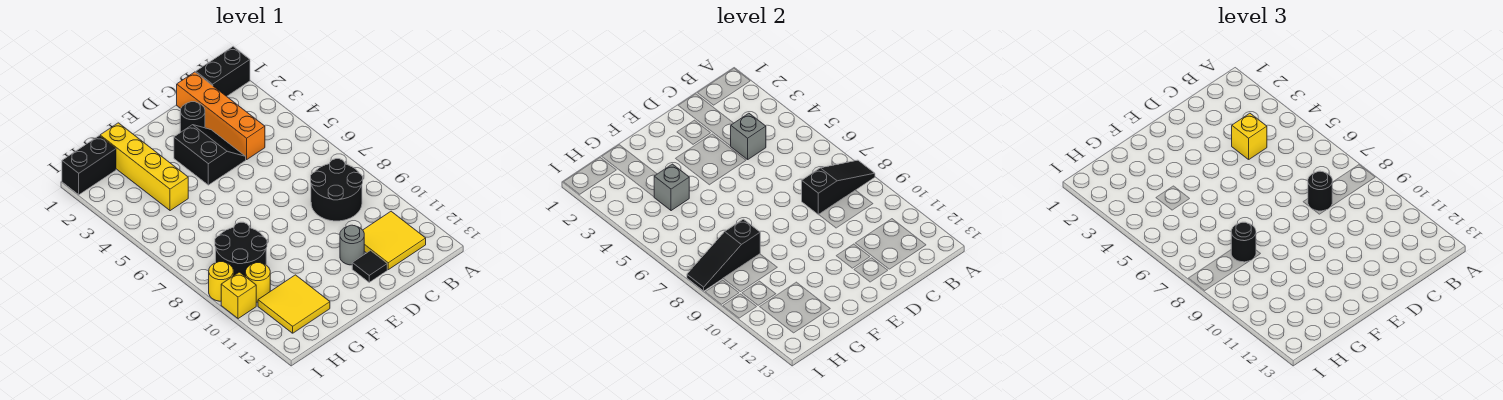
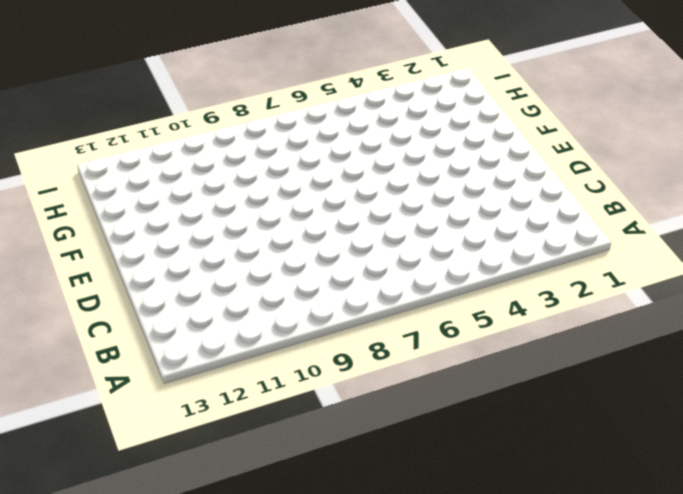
none -> black brick A1:B1 level 1
none -> black round brick B8:C9 level 1
none -> yellow tile B11:C12 level 1

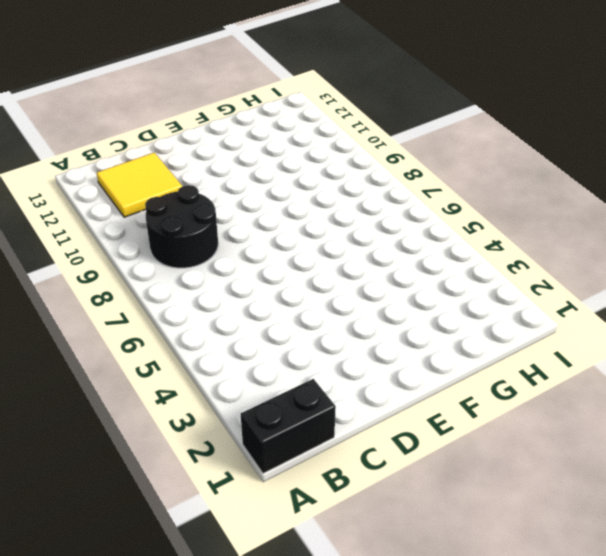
none -> orange brick C1:C4 level 1
none -> black round brick D2 level 1
none -> black slope D3:E4 level 1 top E

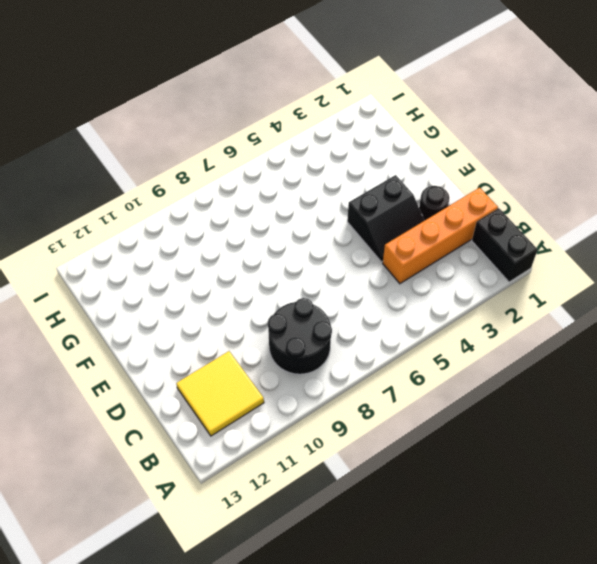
none -> grey round brick D11 level 1
none -> black tile D12 level 1
none -> yellow brick G1:G4 level 1

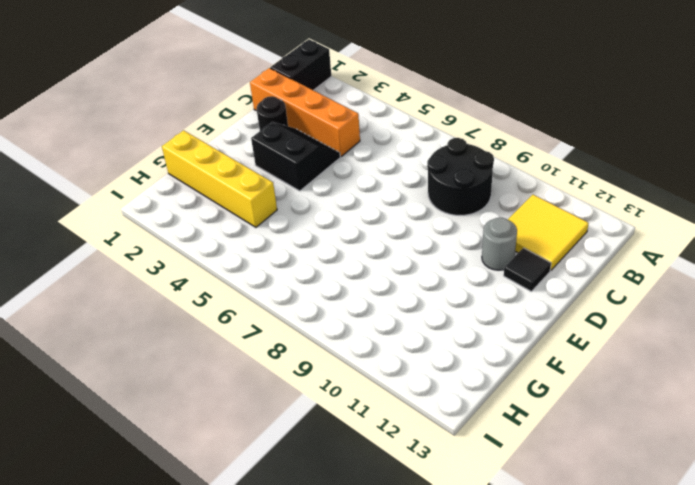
none -> black round brick G8:H9 level 1
none -> yellow tile G11:H12 level 1
none -> black brick H1:I1 level 1

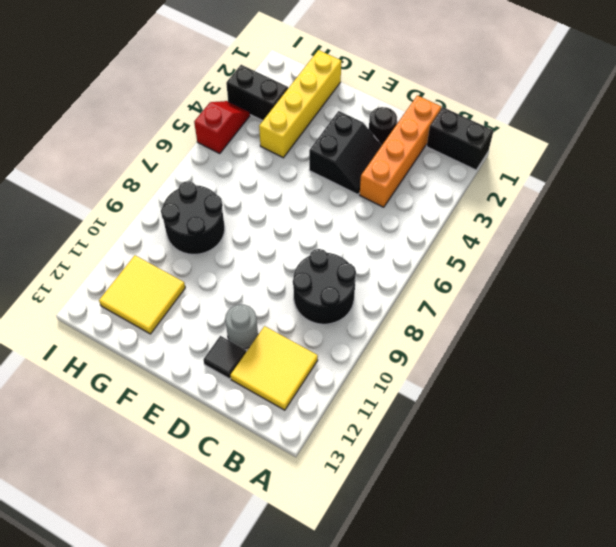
black brick H3:I3 level 1 -> black brick H1:I1 level 1
red slope I4:I5 level 1 top 5 -> none
none -> yellow round brick H10 level 1
none -> yellow round brick I9 level 1
none -> yellow brick I10 level 1

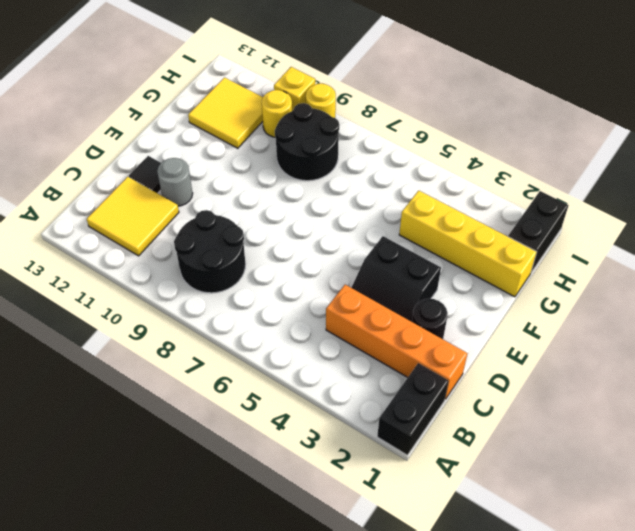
none -> black slope A8:C8 level 2 top C
none -> grey brick C4 level 2
none -> grey brick G4 level 2

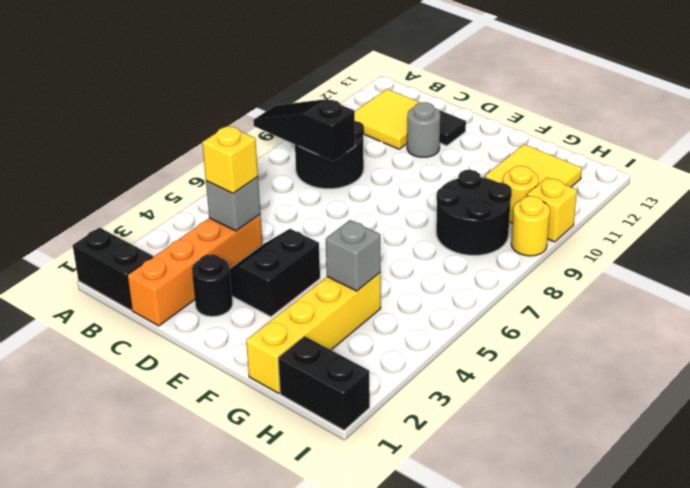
none -> black slope G8:I8 level 2 top G
none -> black round brick C8 level 3
none -> black round brick G8 level 3

